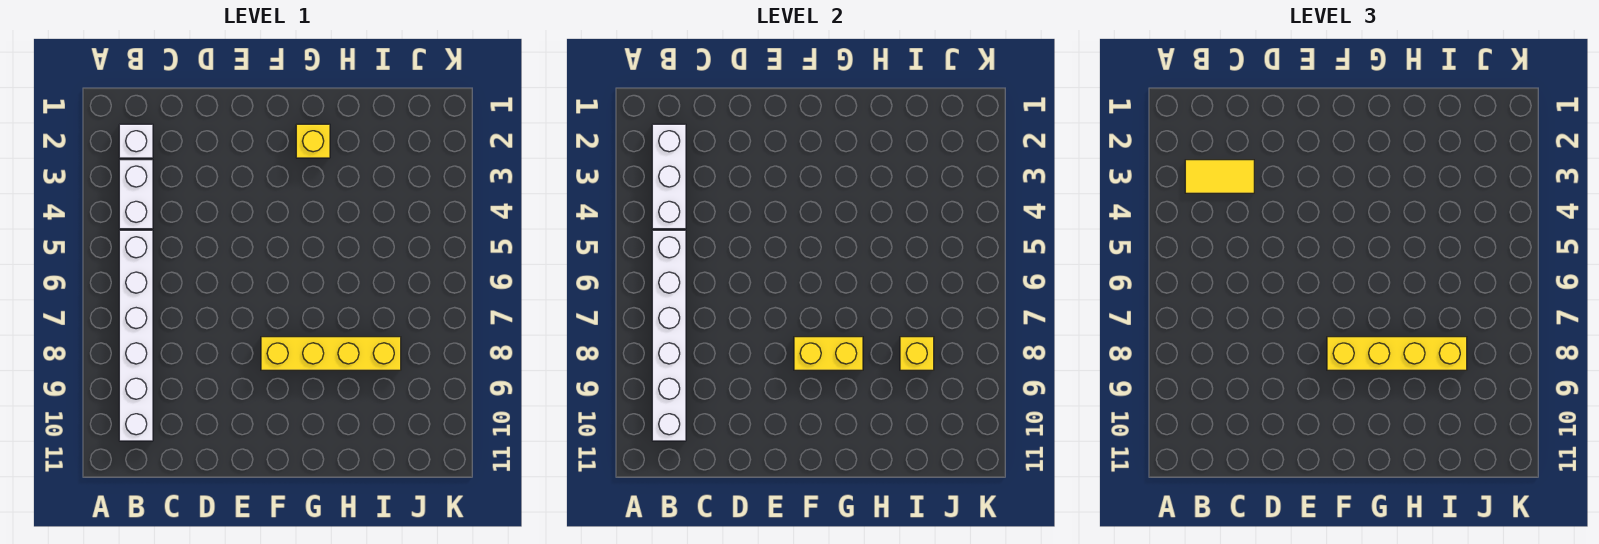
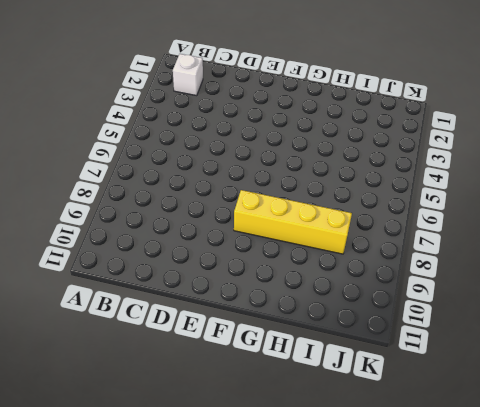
none -> white brick B3:B4 level 1
none -> white brick B5:B10 level 1

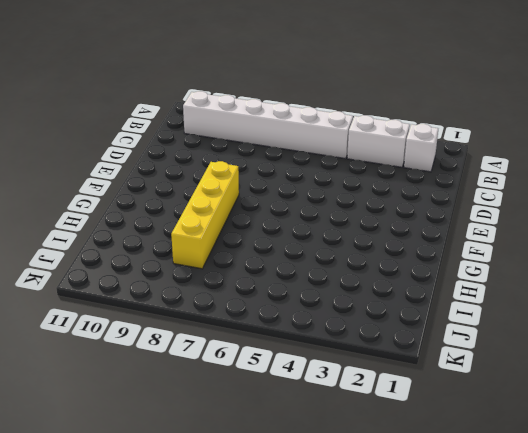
none -> yellow brick G2 level 1
none -> white brick B2:B4 level 2

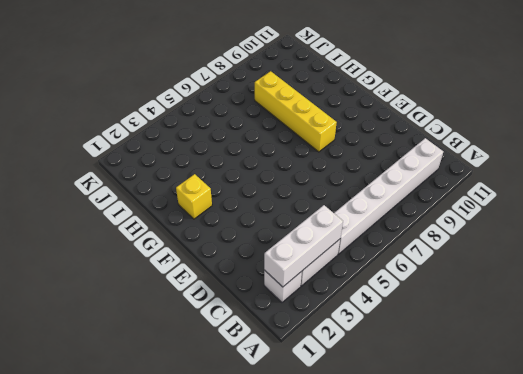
none -> white brick B5:B10 level 2
none -> yellow brick F8:G8 level 2

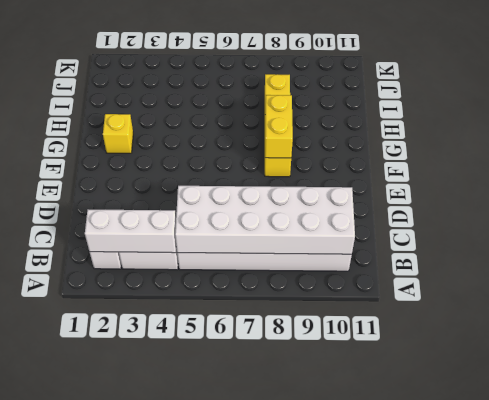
white brick B5:C10 level 2 -> white brick B5:B10 level 2
none -> yellow brick I8 level 2
none -> yellow tile B3:C3 level 3

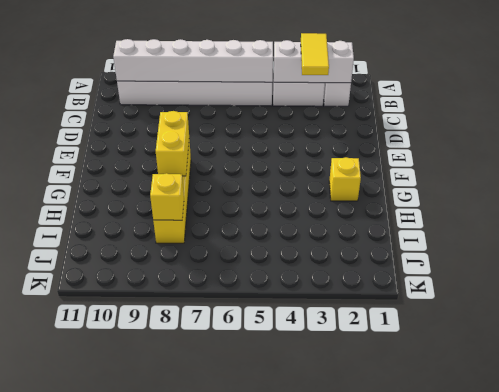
none -> yellow brick F8:I8 level 3

